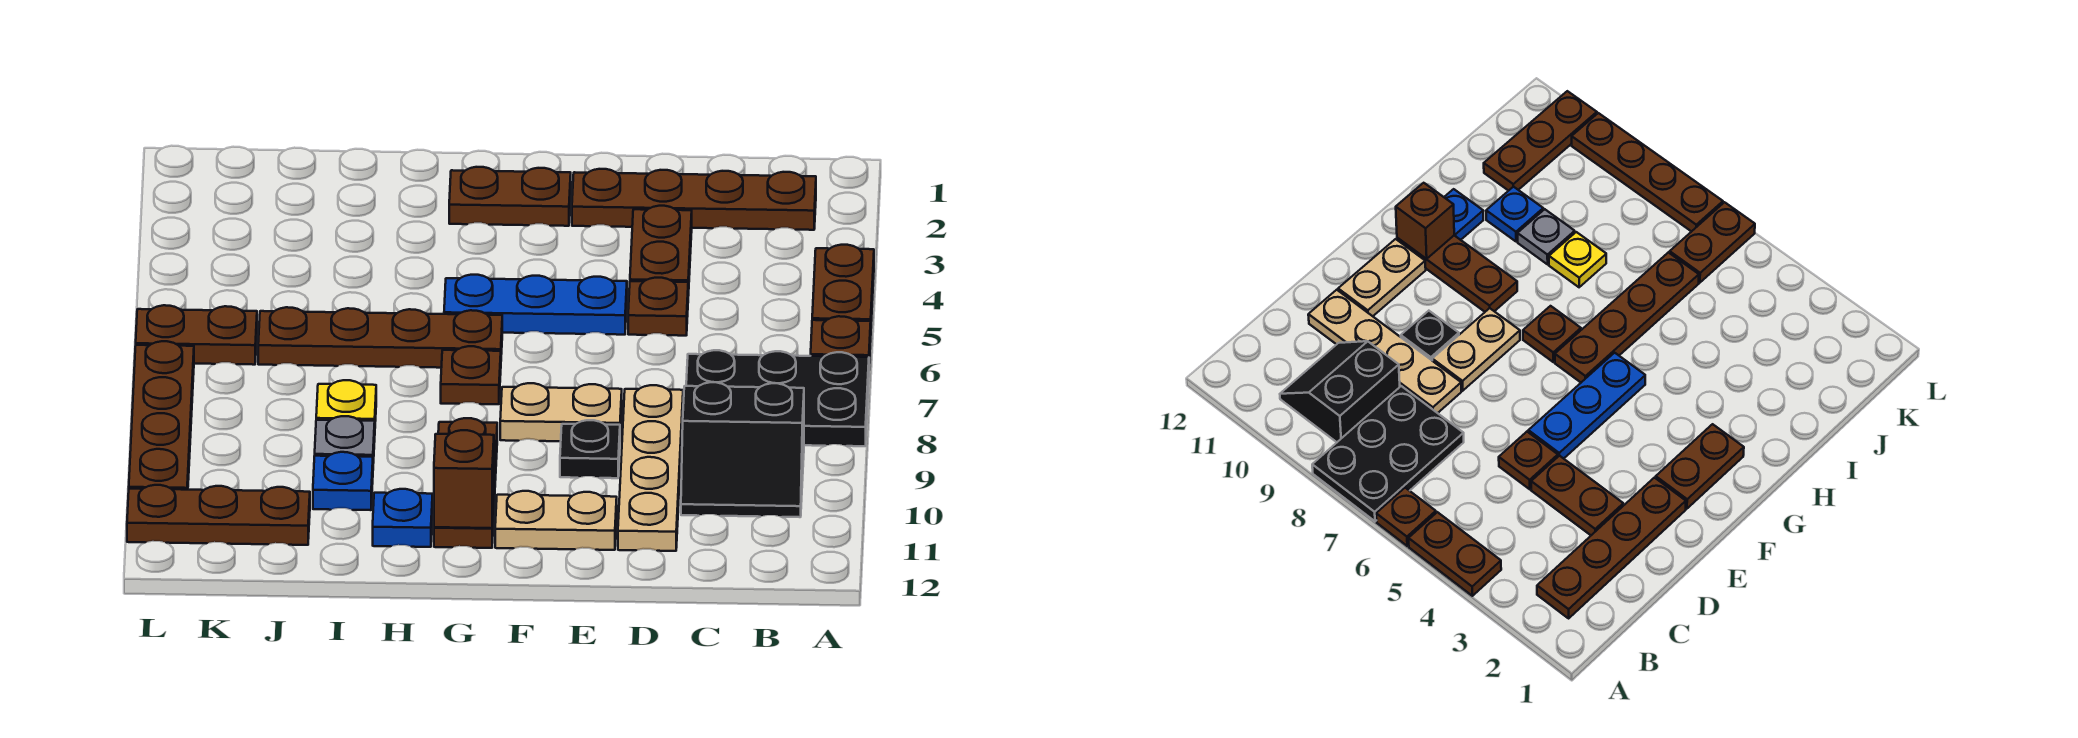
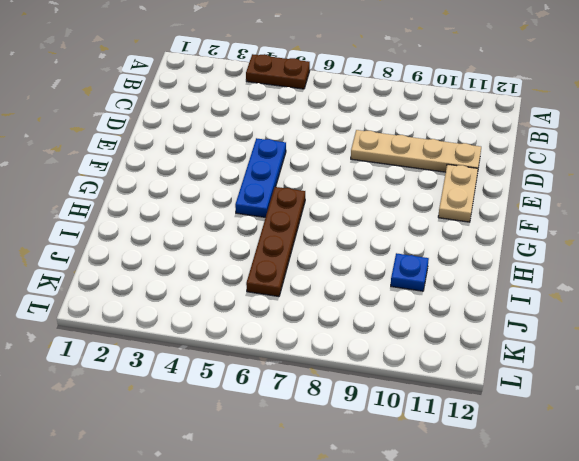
none -> brown plate A6 level 1
none -> black plate A7:C8 level 1
none -> brown plate B2:E2 level 1

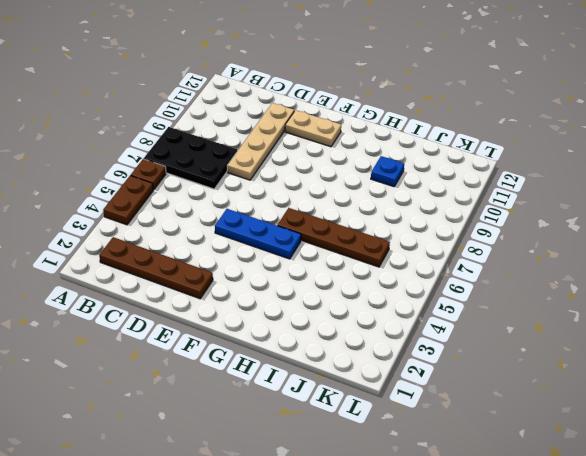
none -> black slope B9:C10 level 1 top 9
none -> brown plate D3:D4 level 1
none -> brown plate D5 level 1

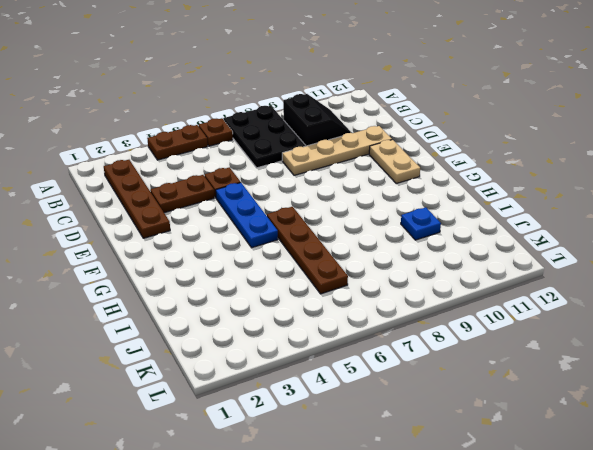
none -> tan plate E8:F8 level 1
none -> black plate E9 level 1
none -> brown plate F2:G2 level 1

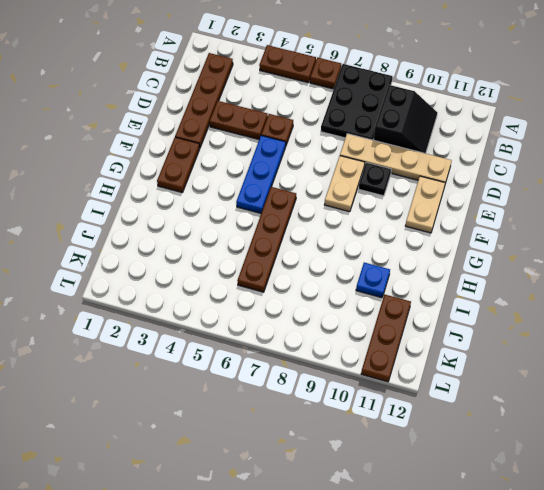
none -> brown plate G7 level 1
none -> brown plate G9:G11 level 1
none -> blue plate H11 level 1

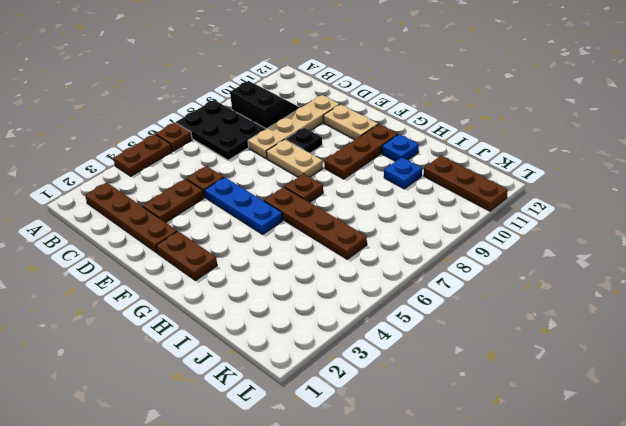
none -> yellow plate I8 level 1
none -> grey plate I9 level 1
none -> brown plate K6:L6 level 1

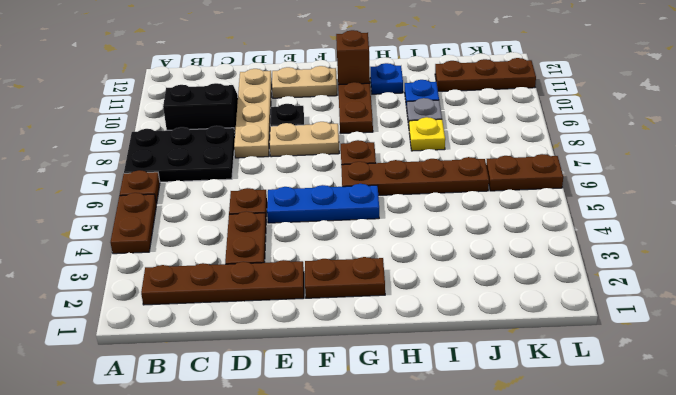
none -> brown plate L7:L10 level 1

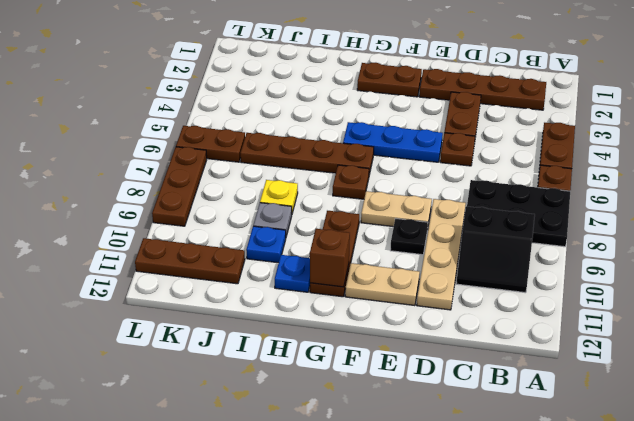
brown plate L7:L9 level 1 -> brown plate L7:L10 level 1

